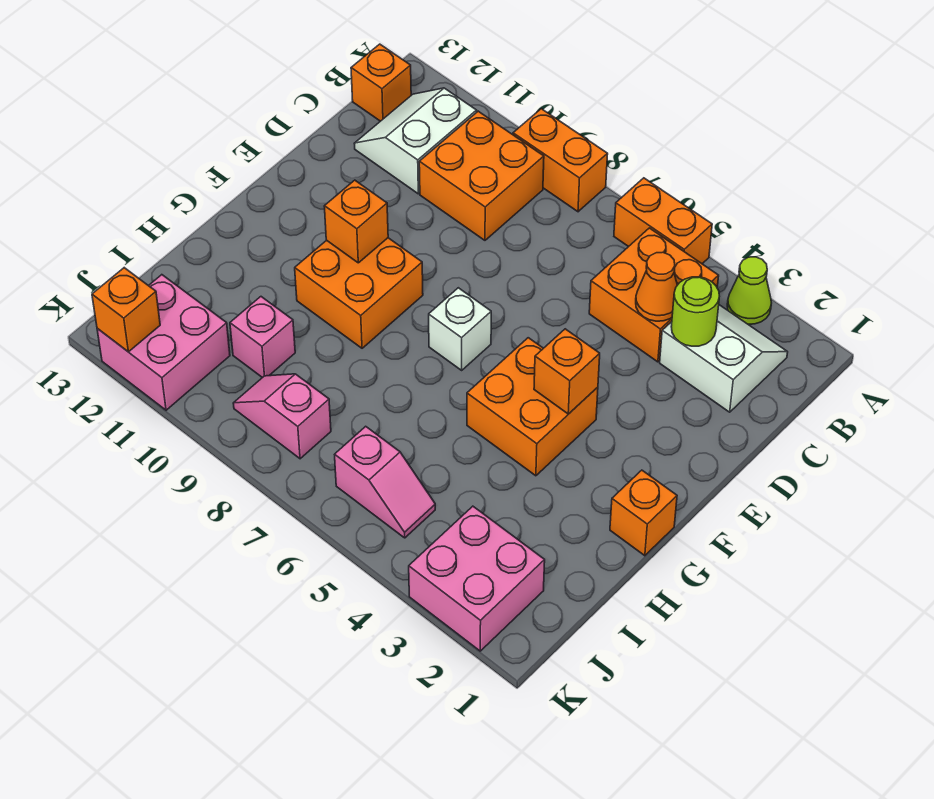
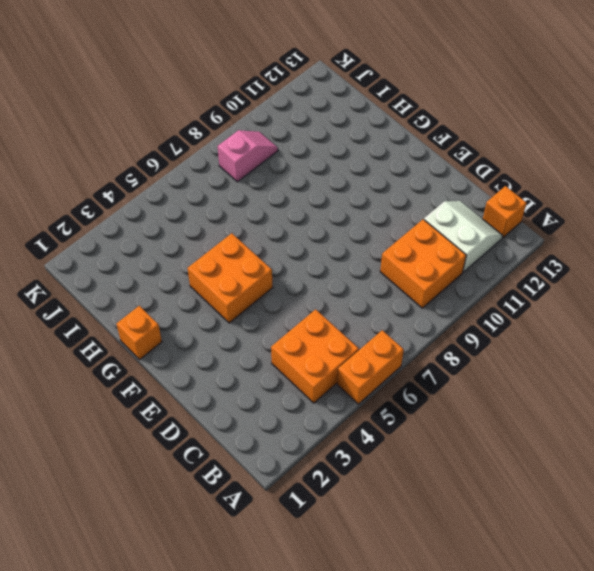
none -> lime cone A3 level 1
none -> orange brick A8:A9 level 1
none -> white slope B2:C3 level 1 top C

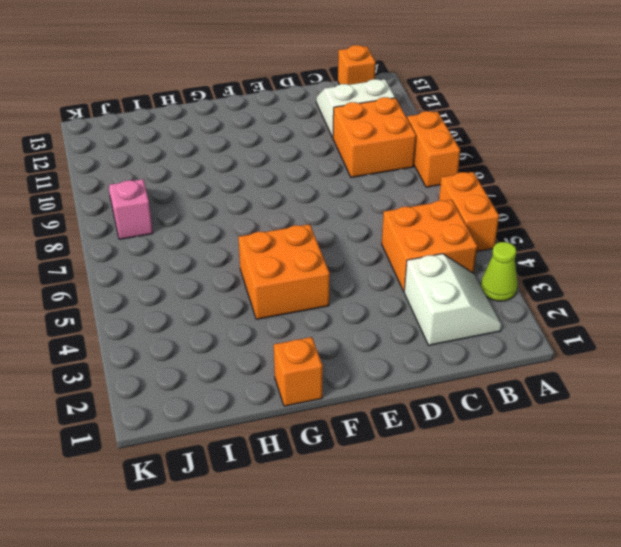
none -> white brick F7 level 1
none -> orange brick F9:G10 level 1
none -> pink brick I10 level 1

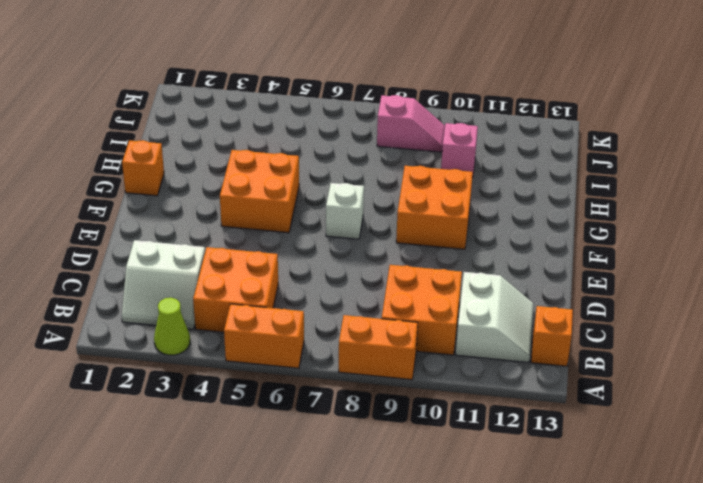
none -> pink brick J2:K3 level 1
none -> pink slope J5:J6 level 1 top 6
none -> pink brick J11:K12 level 1

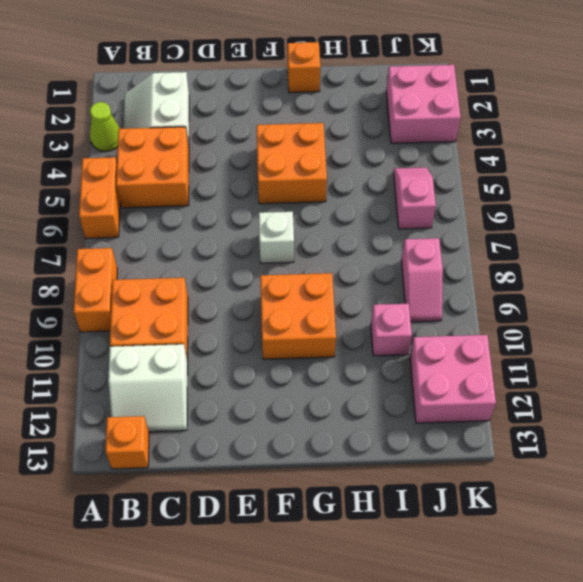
none -> lime round brick C3 level 2
none -> orange cone C4 level 2
none -> orange brick F4 level 2

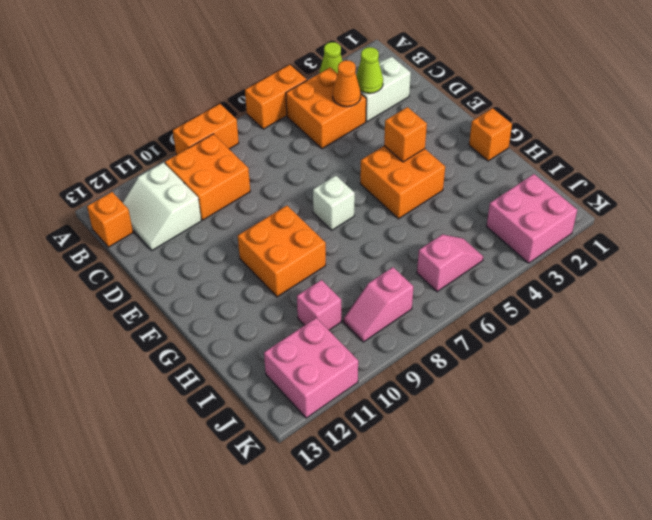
lime cone C3 level 2 -> lime round brick C3 level 2
none -> orange brick F10 level 2
none -> orange brick K12 level 2

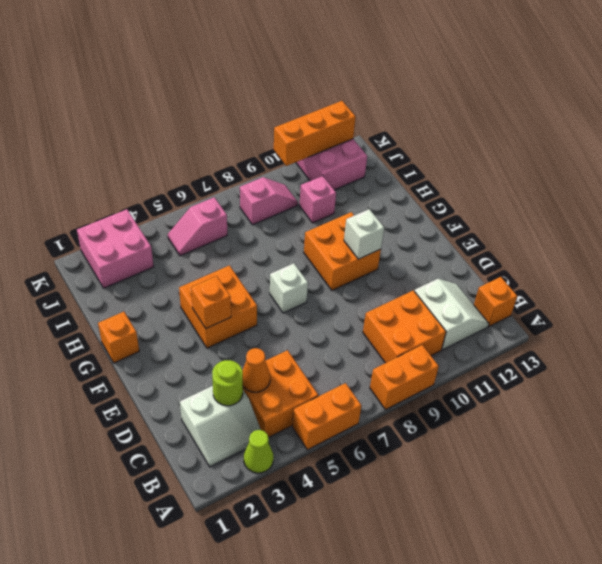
white brick F10 level 2 -> orange brick F10 level 2
orange brick K10:K12 level 2 -> orange brick K12 level 2

